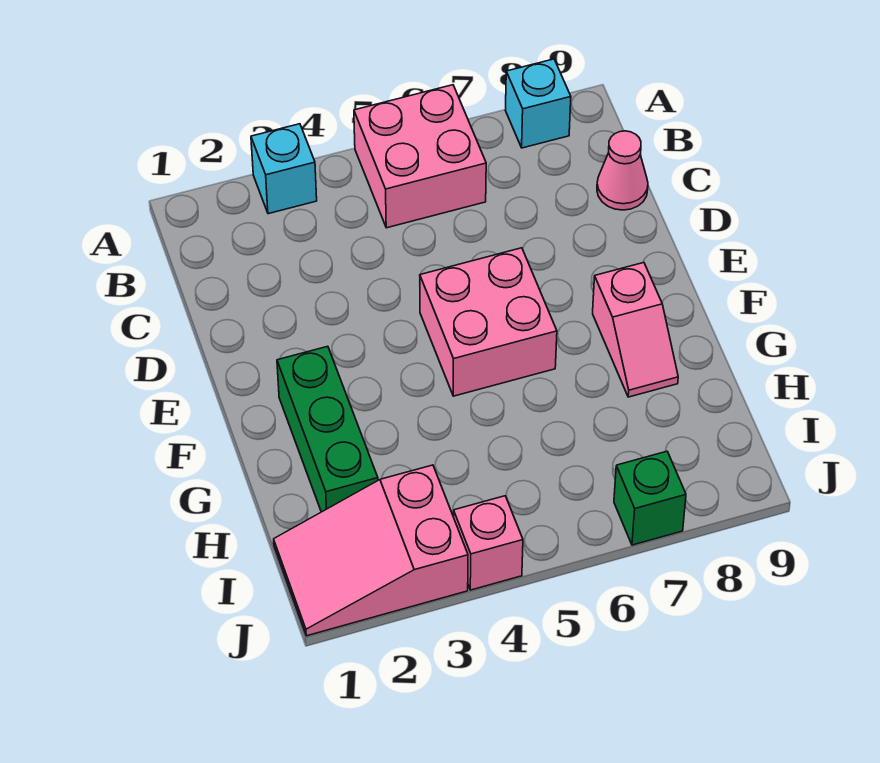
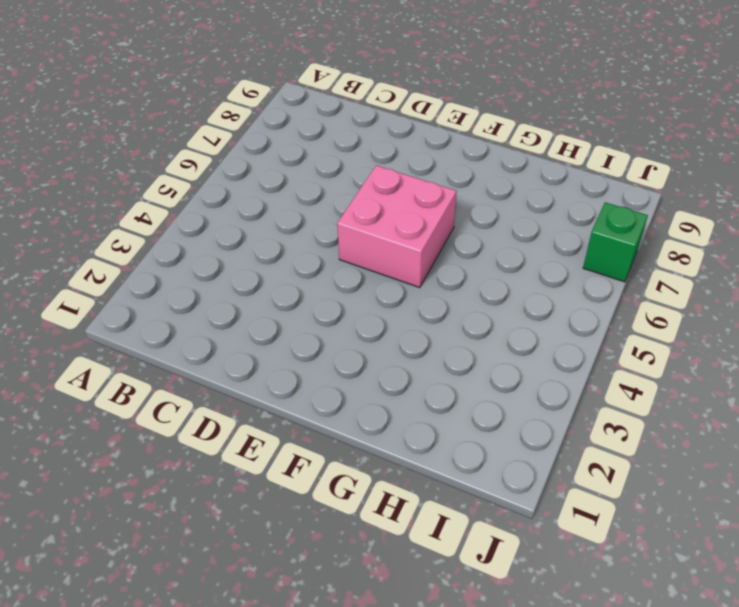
none -> cyan brick A3 level 1
none -> pink brick A5:B6 level 1

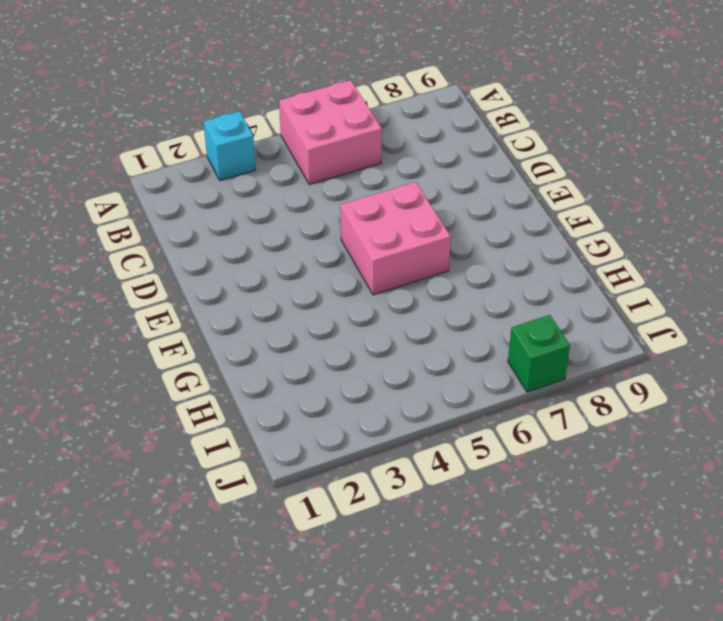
none -> cyan brick A8 level 1
none -> pink cone C9 level 1

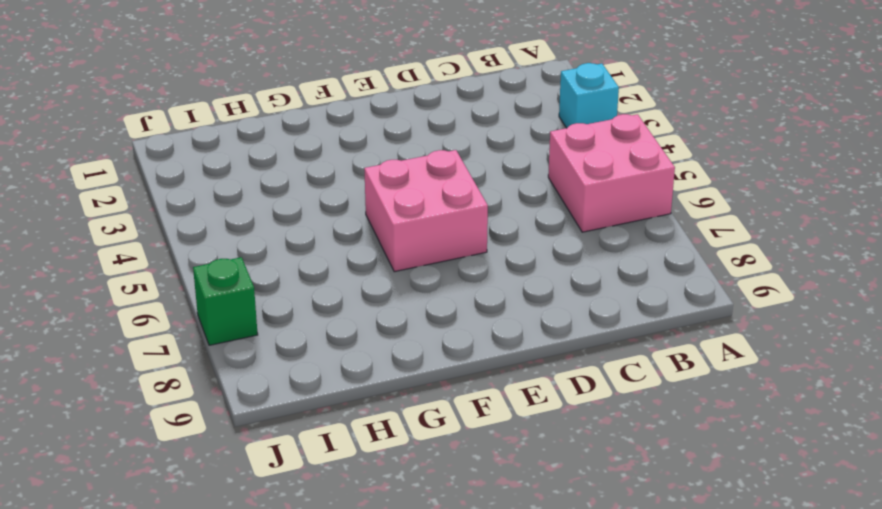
none -> cyan brick A8 level 1
none -> pink cone C9 level 1

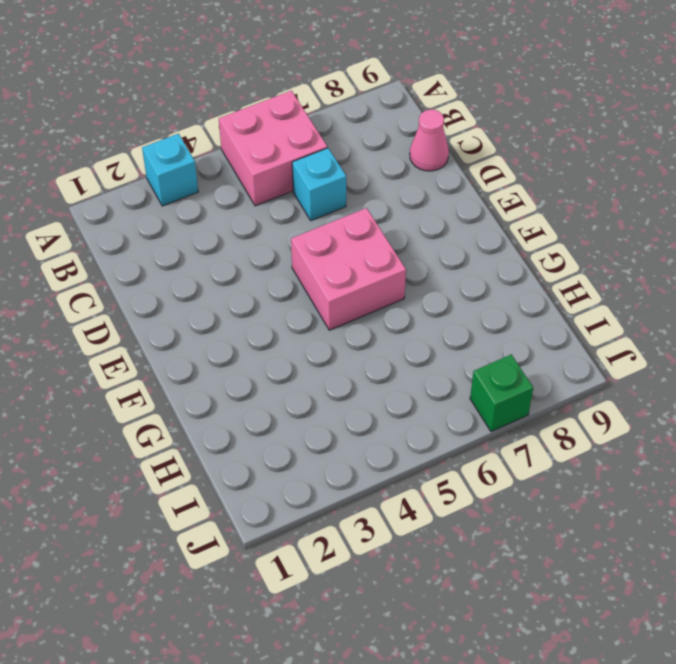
cyan brick C6 level 1 -> cyan brick A8 level 1
none -> green brick F2:H2 level 1
none -> pink slope F8:G8 level 1 top F

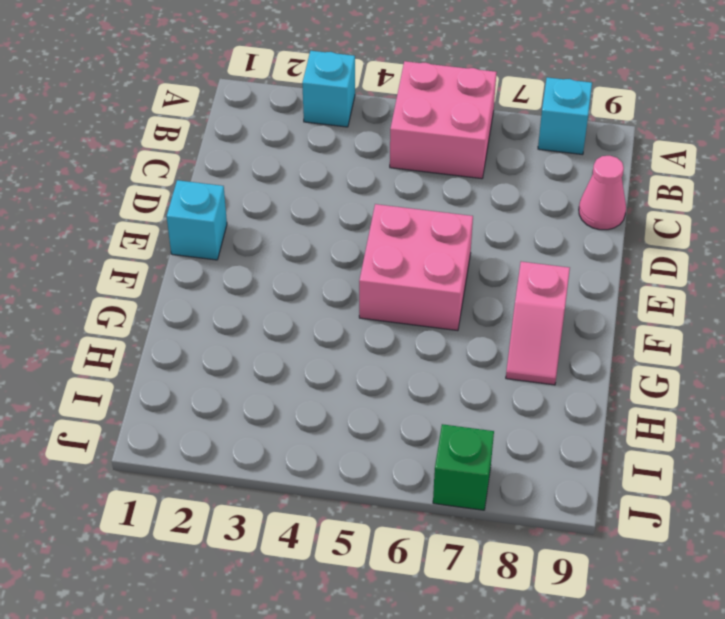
cyan brick E1 level 1 -> none
none -> green brick F2:H2 level 1
none -> pink slope I1:J3 level 1 top 3

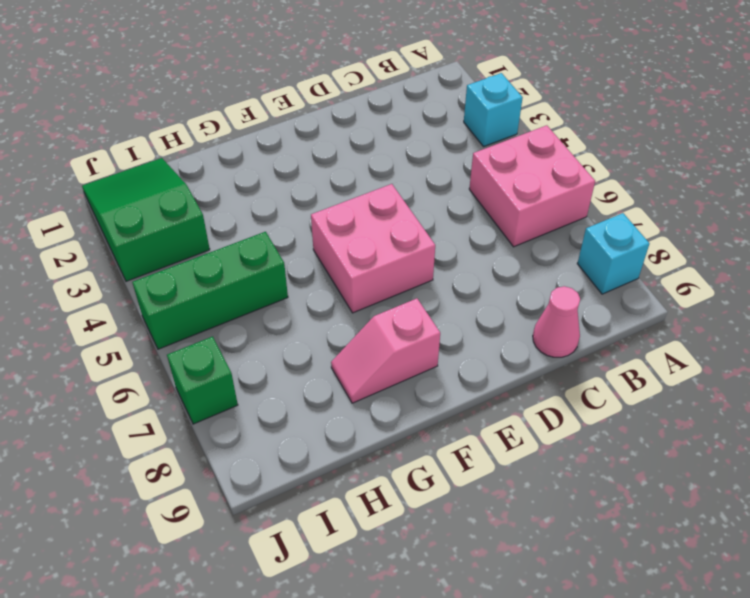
green brick H5:J5 level 1 -> green brick F2:H2 level 1
green slope I1:J3 level 1 top 3 -> pink slope I1:J3 level 1 top 3
none -> pink brick J4 level 1

